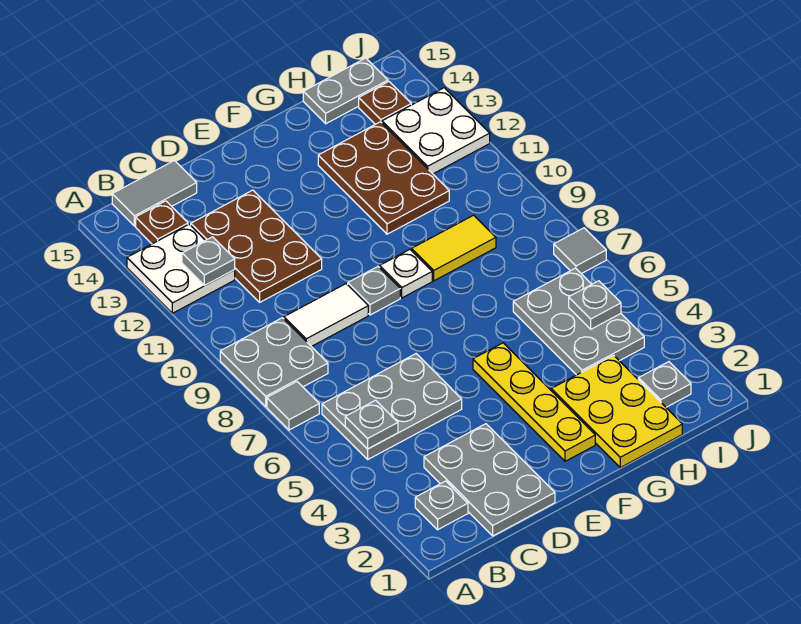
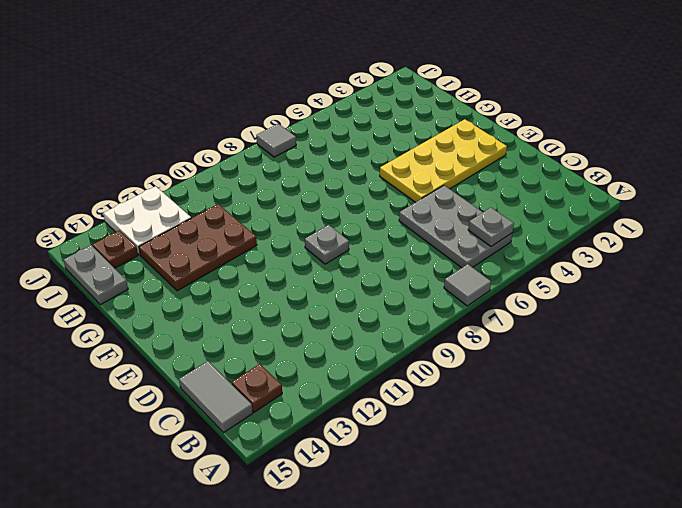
yellow plate E2:F5 level 1 -> yellow plate F2:F5 level 1
none -> grey plate A8:B9 level 1
none -> white plate A12:B13 level 1
none -> grey plate B2 level 1

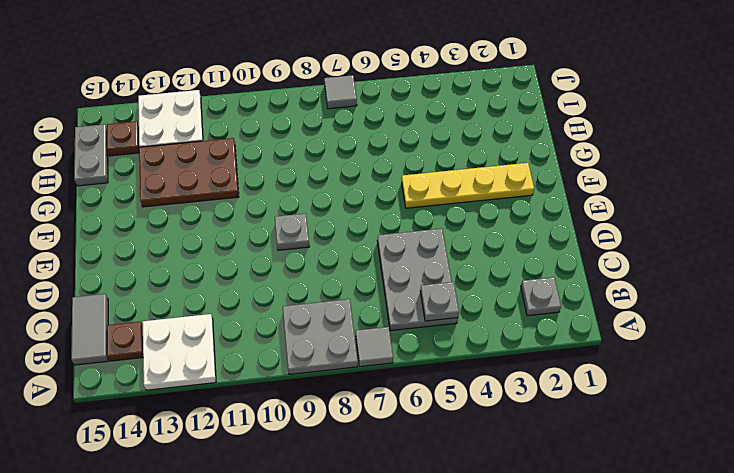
none -> grey plate C1:D3 level 1
none -> white tile C9:D9 level 1
none -> brown plate C11:D13 level 1

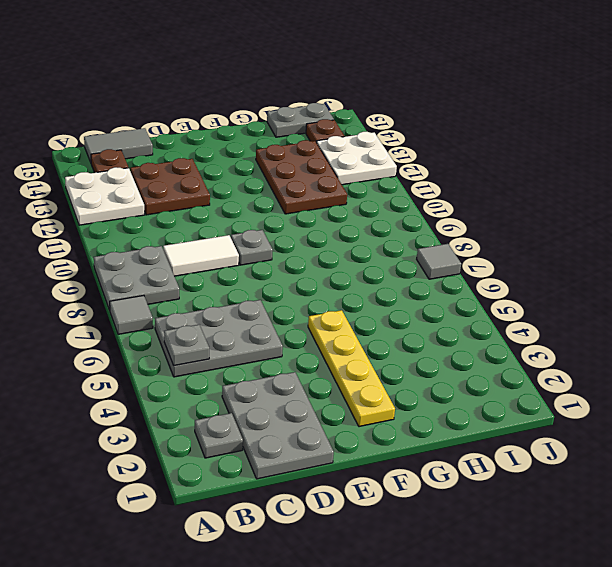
brown plate C12:D13 level 1 -> brown plate C11:D13 level 1
none -> white plate F9 level 1
none -> yellow plate G1:H3 level 1
none -> yellow tile G9:H9 level 1

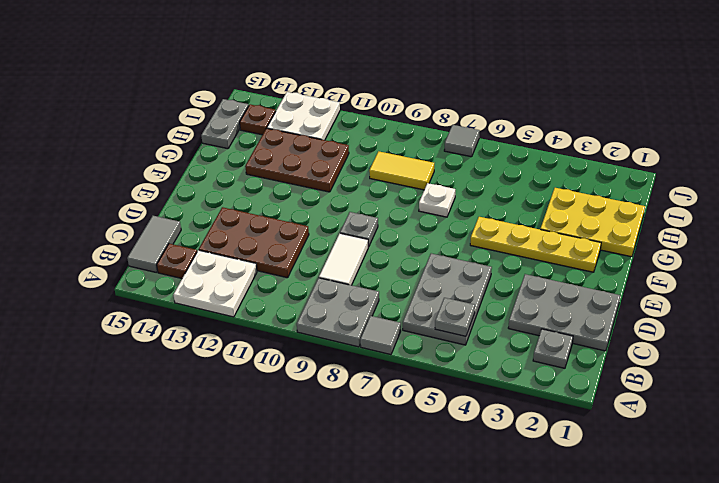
white plate G7 level 1 -> white plate F9 level 1
yellow tile H8:H9 level 1 -> yellow tile G9:H9 level 1
none -> grey plate H4:I6 level 1
none -> grey plate I2 level 1
none -> grey plate B12 level 2

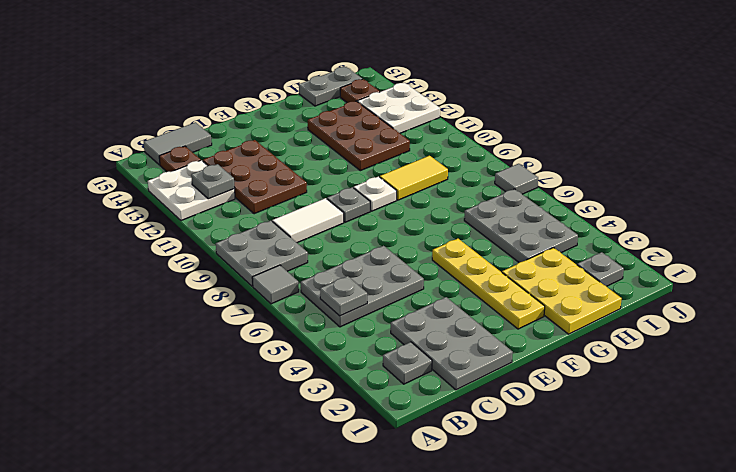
none -> grey plate I5 level 2

